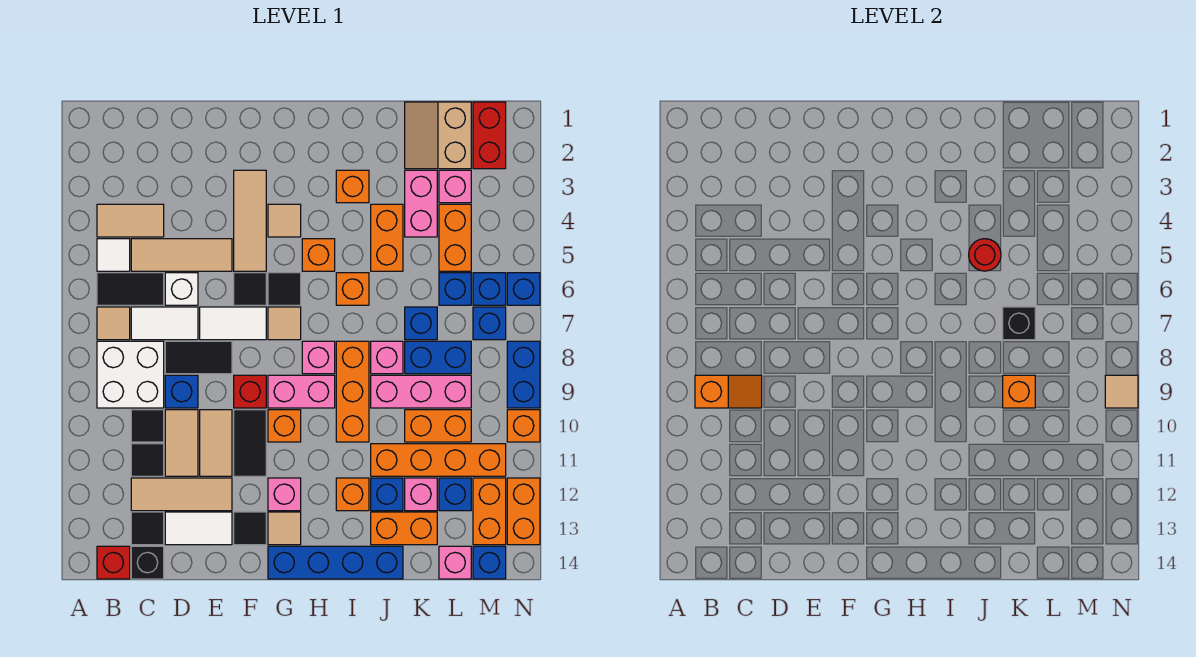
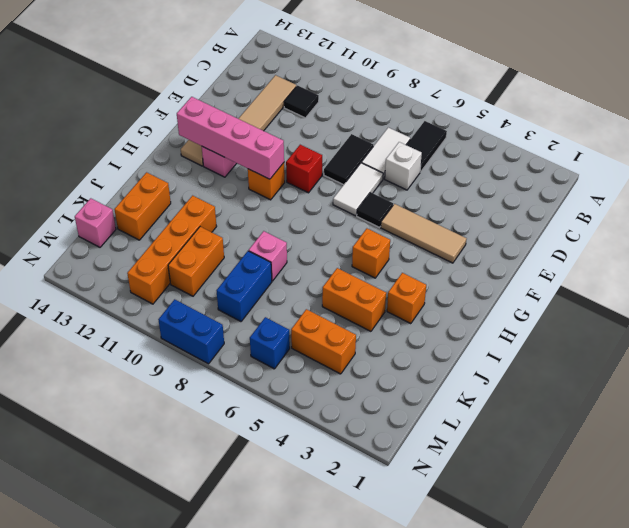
pink brick G10:G13 level 2 -> none
none -> tan tile B4:C4 level 1
none -> white tile B5 level 1
none -> tan tile B7 level 1
none -> white brick B8:C9 level 1

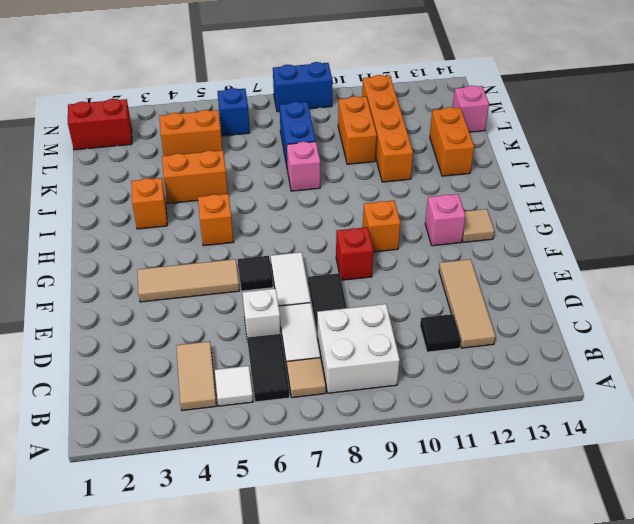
none -> red brick B14 level 1
none -> tan tile C5:E5 level 1
none -> black tile C10 level 1
none -> black tile C13 level 1

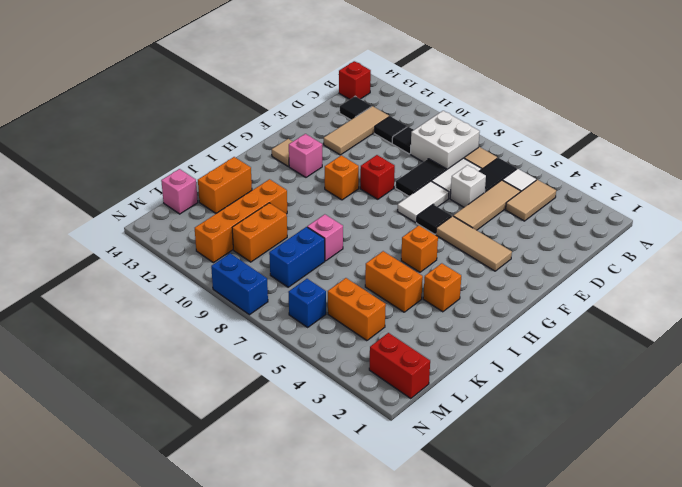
none -> black brick C14 level 1
none -> blue brick D9 level 1
none -> tan tile D10:D11 level 1
none -> white tile D13:E13 level 1

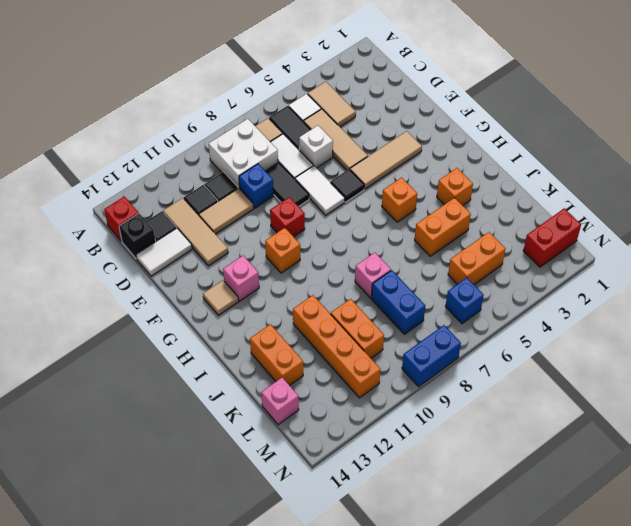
white tile D13:D14 level 1 -> white tile D13:E13 level 1
none -> tan tile E10:E11 level 1
none -> black tile F10:F11 level 1
none -> black tile F13 level 1
none -> tan tile G4 level 1

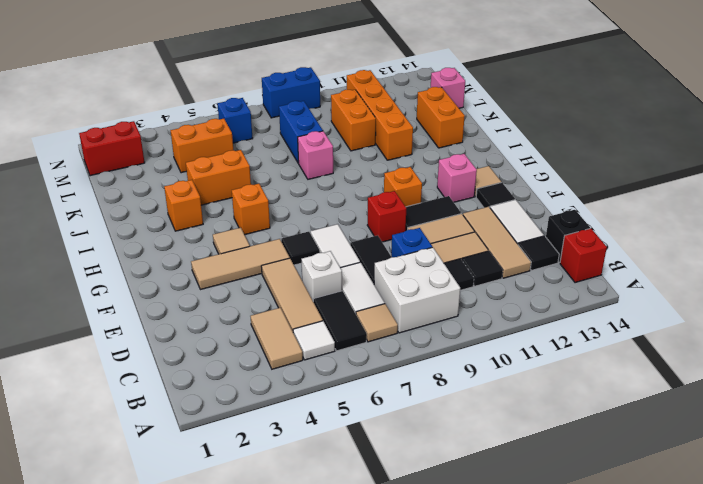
none -> black tile G6 level 1
none -> tan tile G7 level 1
none -> pink brick G9:H9 level 1
none -> blue brick G14:J14 level 1

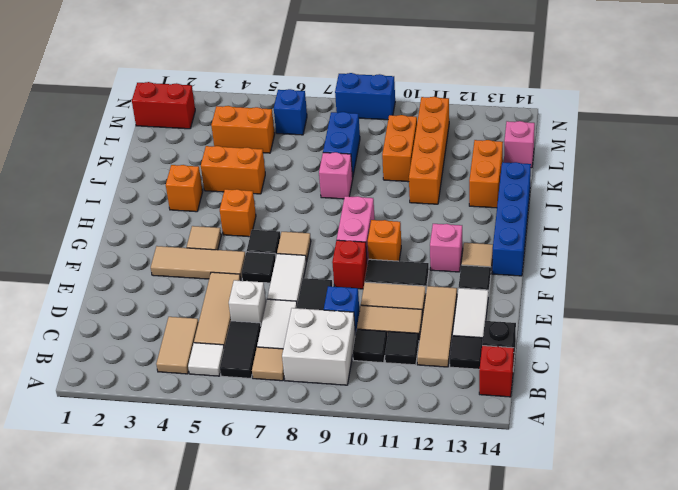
none -> pink brick H8 level 1
none -> orange brick I6 level 1
none -> orange brick I8:I10 level 1
none -> orange brick I12 level 1

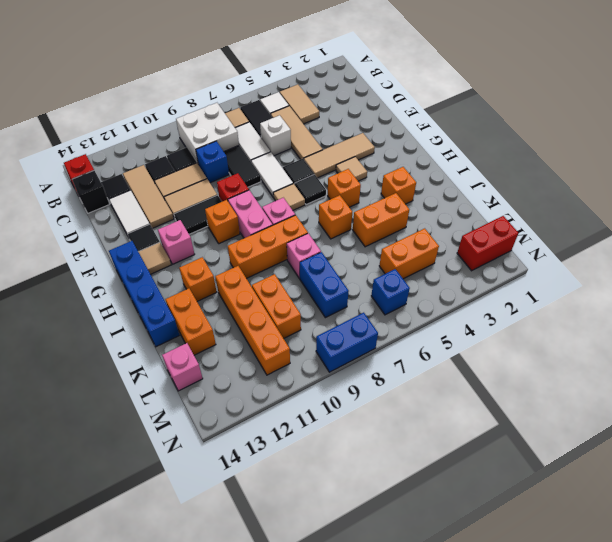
none -> pink brick J9:L9 level 1
none -> blue brick J12 level 1
none -> tan slope K1:L2 level 1 top L
none -> pink brick K3:K4 level 1

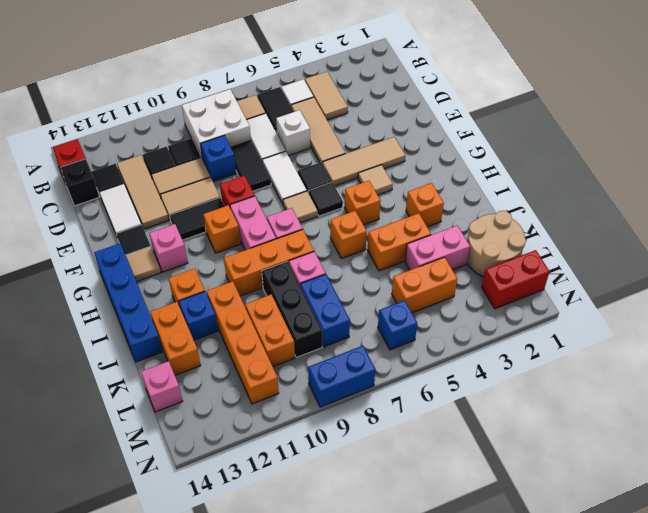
black brick J9:L9 level 1 -> pink brick J9:L9 level 1
tan round brick K1:L2 level 1 -> tan slope K1:L2 level 1 top L
none -> blue brick K7 level 1
none -> pink brick K12 level 1
none -> pink brick L3 level 1
none -> blue brick L6 level 1

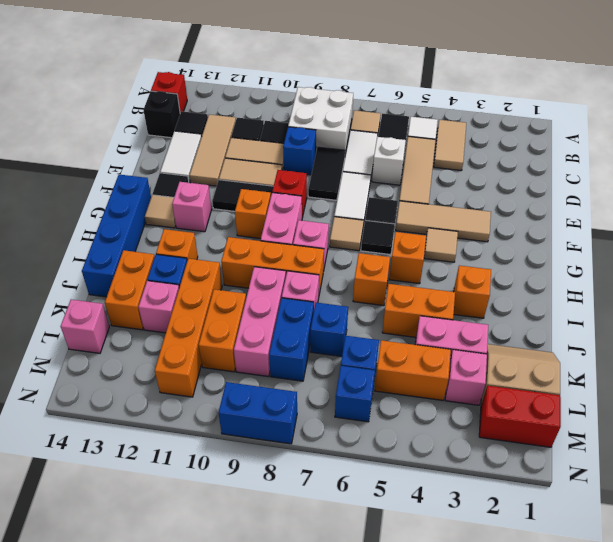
none -> blue brick L12 level 1
none -> blue brick M7 level 1
none -> orange brick M12:M13 level 1
none -> blue brick M14 level 1

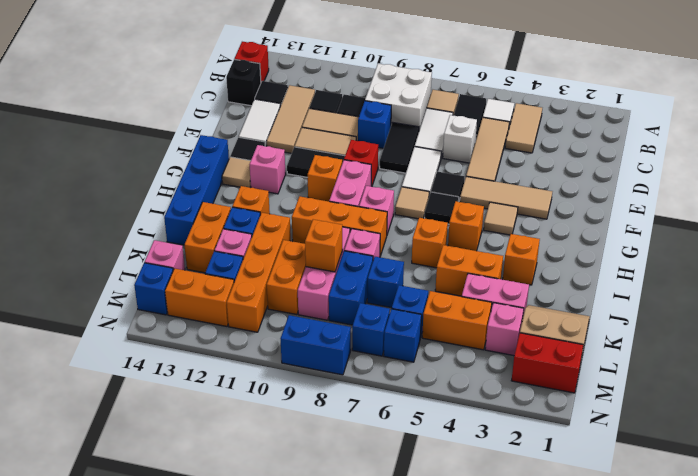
none -> blue brick N6 level 1
none -> orange brick N10 level 1
none -> orange brick N12:N13 level 1
none -> orange slope B9:C9 level 2 top B

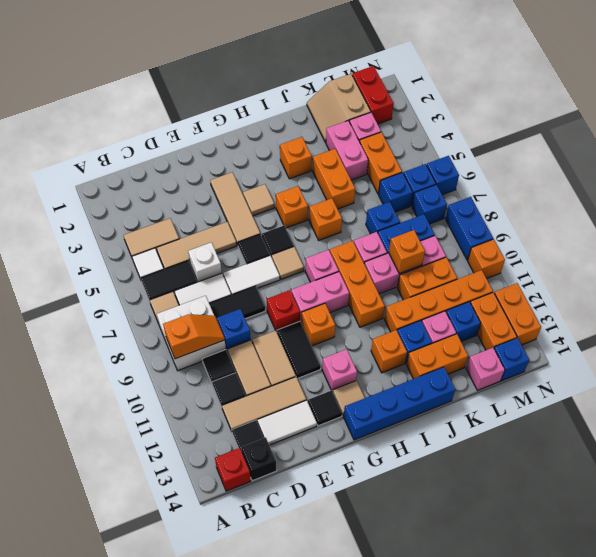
none -> red round brick J5 level 2
none -> black brick K7 level 2
none -> tan tile N9 level 2

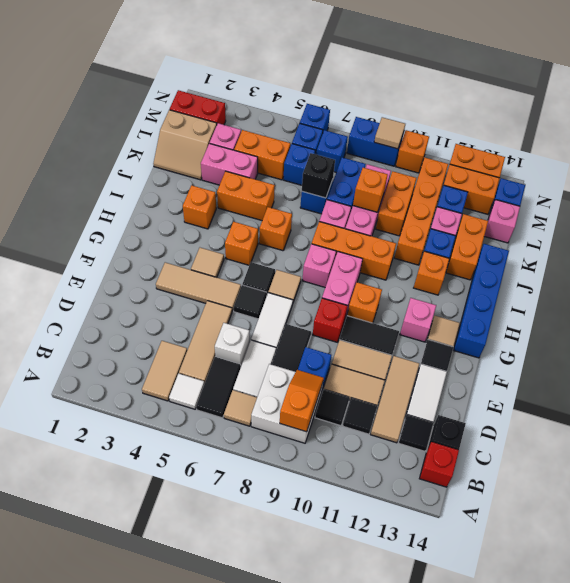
none -> red round brick J5 level 2

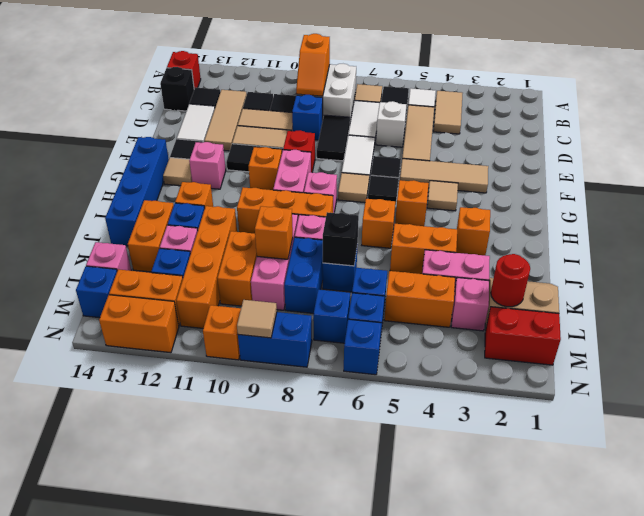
red round brick L2 level 2 -> red round brick J5 level 2

